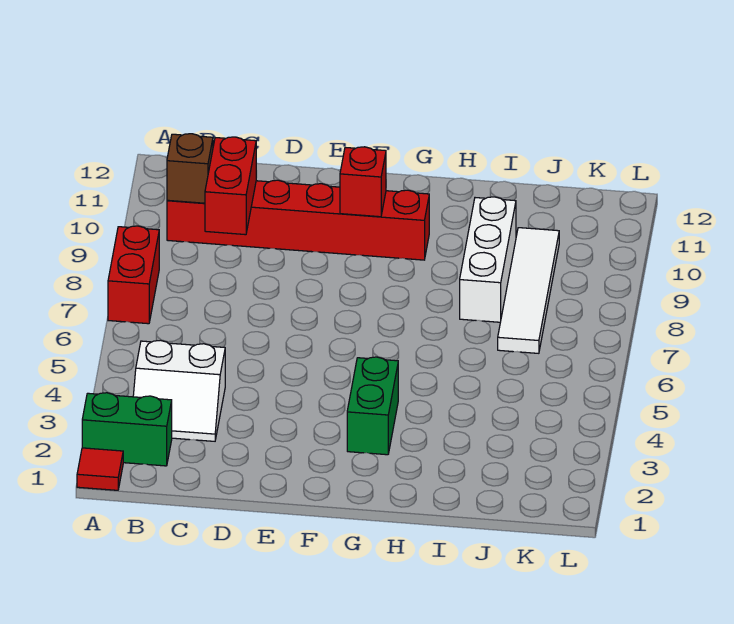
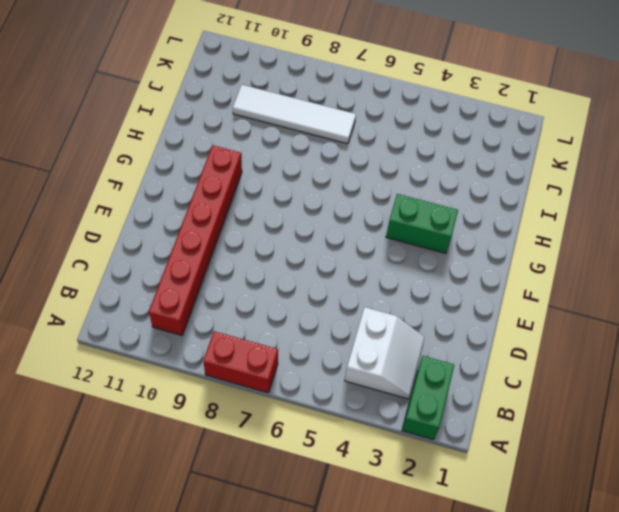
none -> red tile A1 level 1
none -> white brick I8:I10 level 1

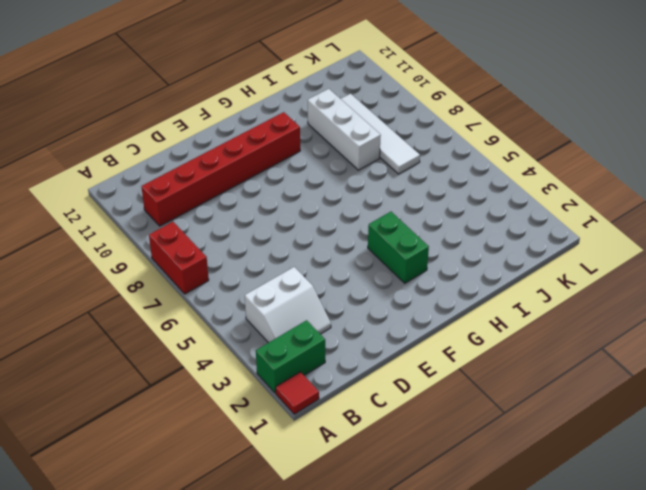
none -> brown brick B10 level 2
none -> red brick C9:C10 level 2

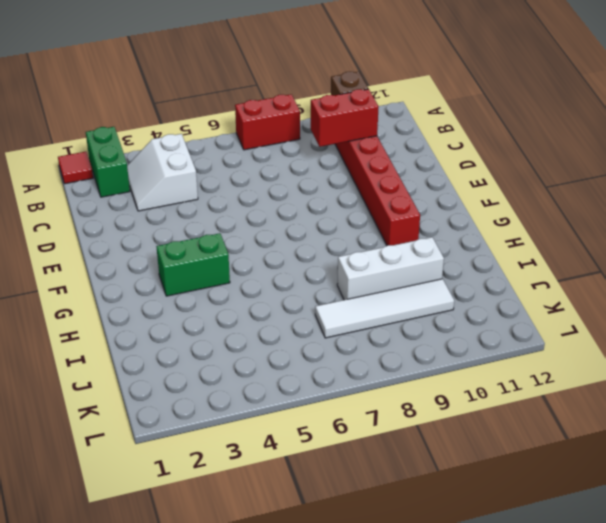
none -> red brick F10 level 2

